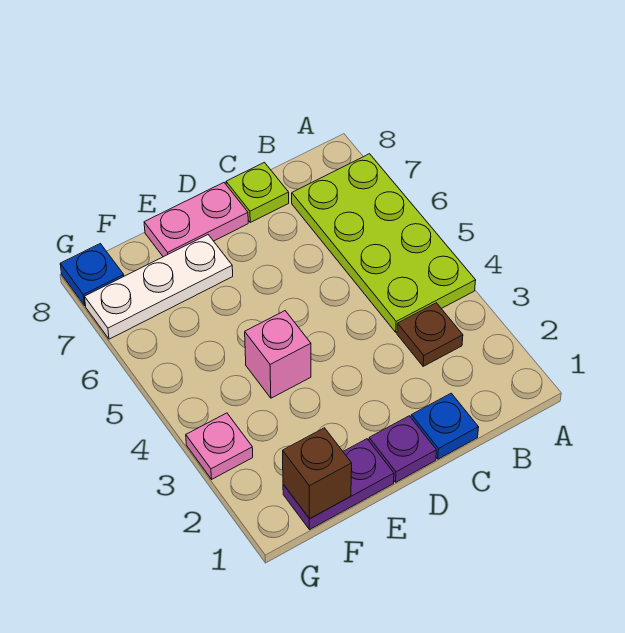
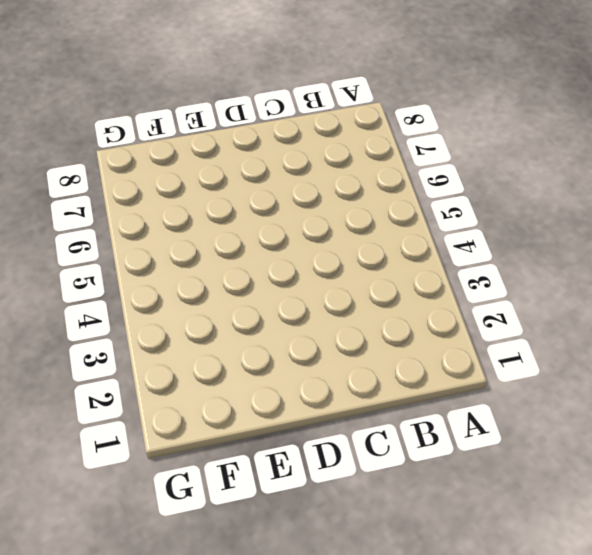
none -> lime plate A4:B7 level 1
none -> brown plate B3 level 1
none -> blue plate C1 level 1

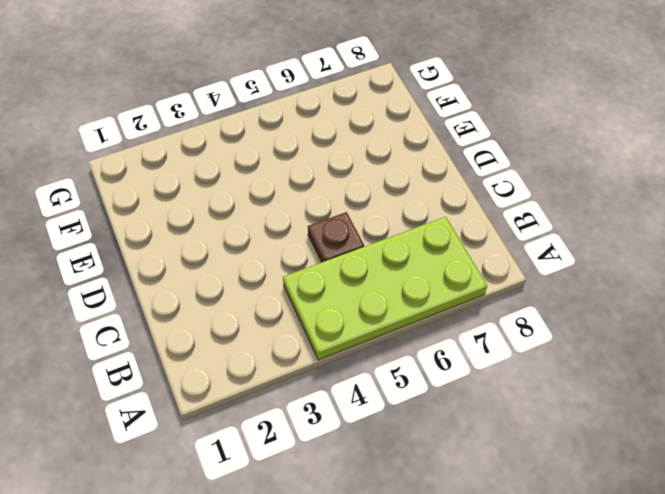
brown plate C5 level 1 -> brown plate B3 level 1
none -> blue plate C1 level 1
none -> lime plate C8 level 1
none -> purple plate D1 level 1

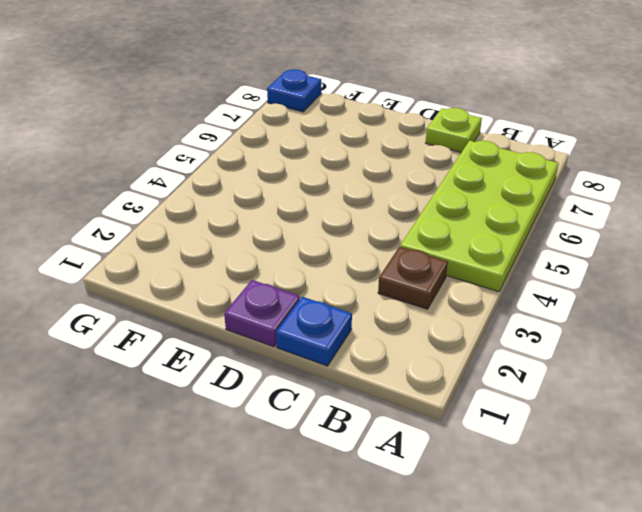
none -> pink plate D8:E8 level 1
none -> purple plate E1:F1 level 1
none -> pink brick E4 level 1

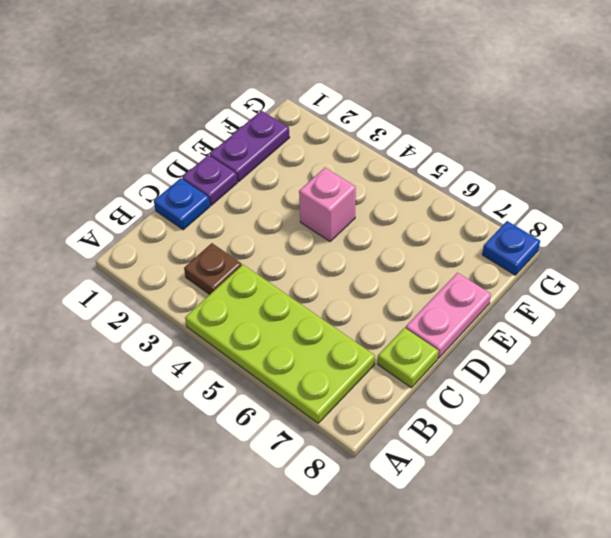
none -> white plate E7:G7 level 1
none -> pink plate G3 level 1
none -> brown brick F1 level 2

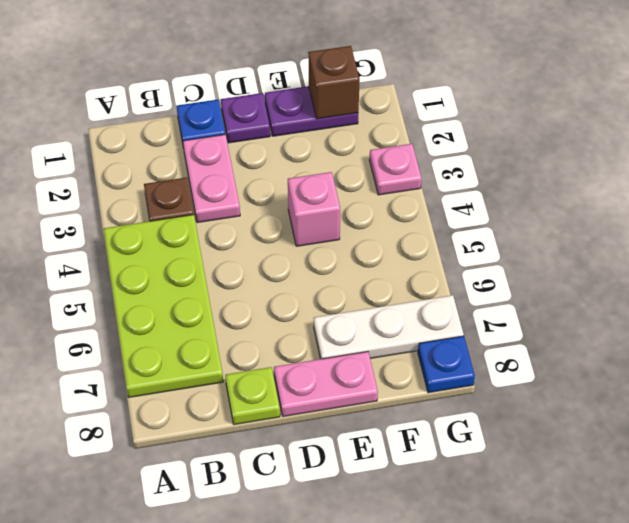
pink plate C2:C3 level 1 -> none

